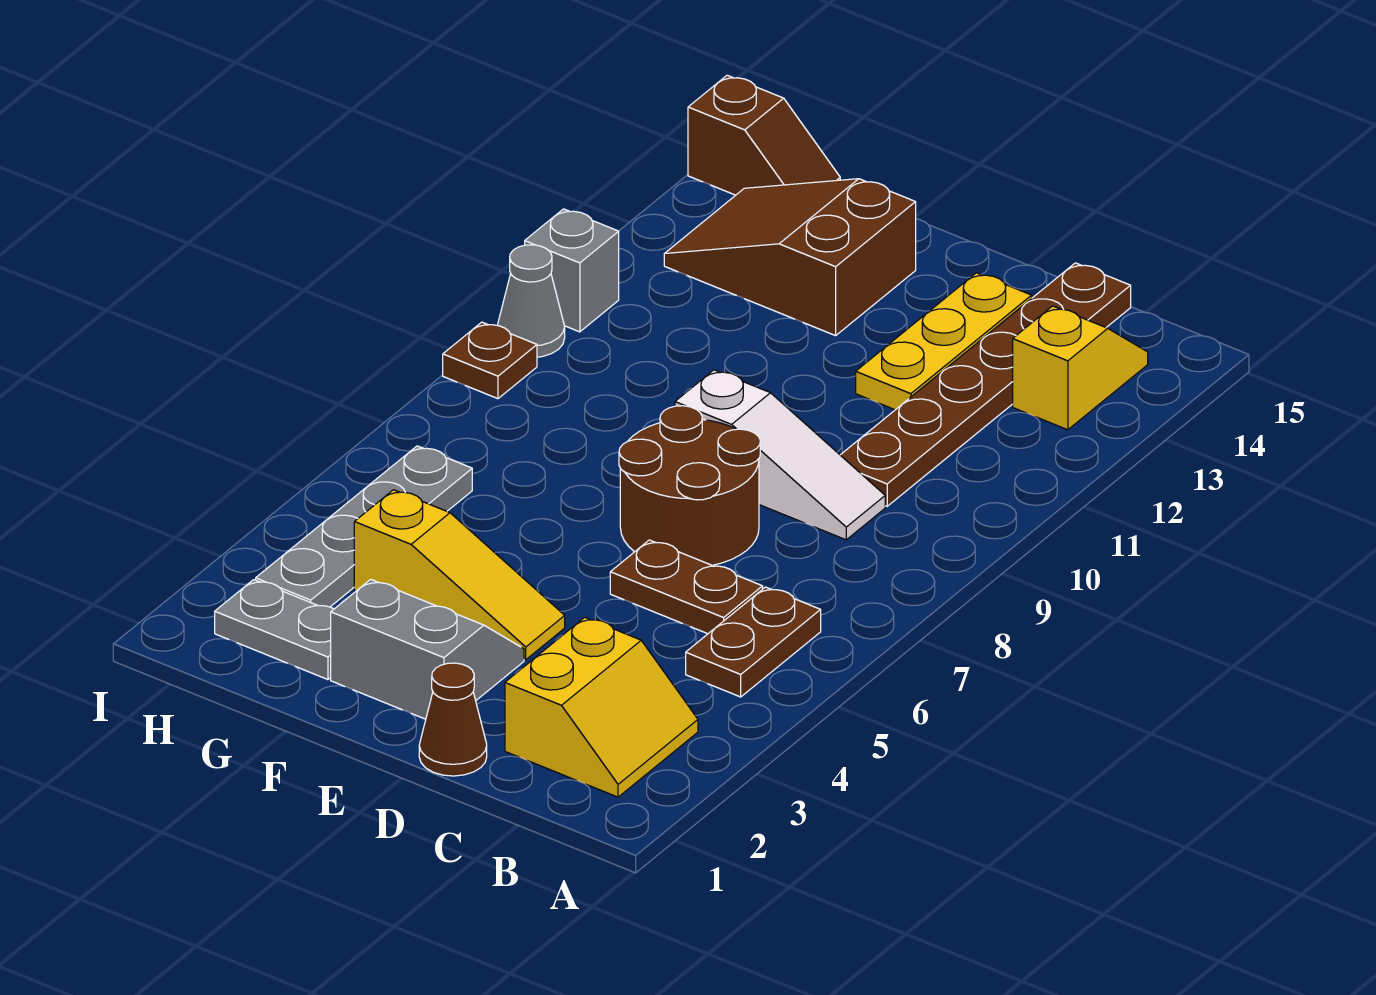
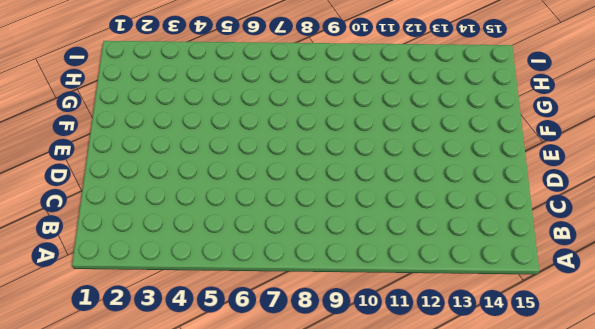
none -> yellow slope B2:C3 level 1 top C
none -> brown plate B5:B6 level 1
none -> yellow slope B13:B14 level 1 top 13

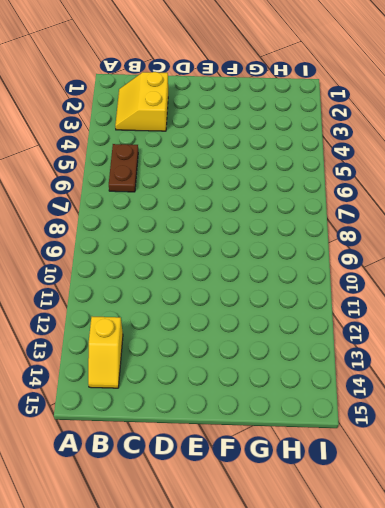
none -> brown plate C6:D6 level 1
none -> white slope C9:E9 level 1 top E
none -> brown plate C10:C15 level 1

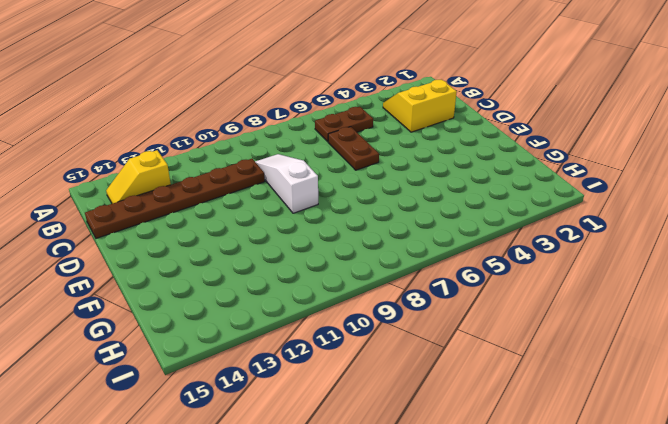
none -> brown cone D1 level 1
none -> brown round brick D7:E8 level 1
none -> yellow plate D12:D14 level 1

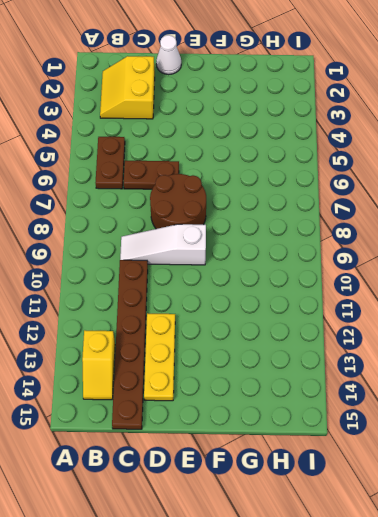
white cone D1 level 1 -> brown cone D1 level 1
none -> grey slope E2:F3 level 1 top 2
none -> yellow slope E4:G4 level 1 top G
none -> brown slope F13:H14 level 1 top F

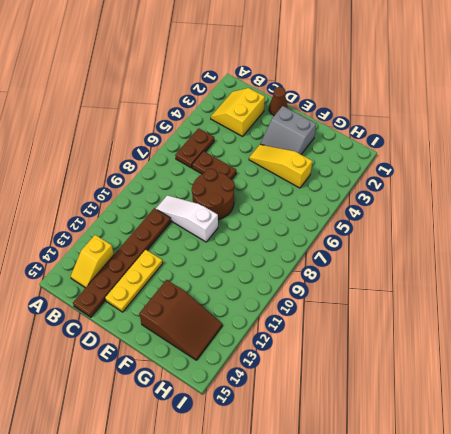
none -> grey plate G2:H2 level 1
none -> grey plate H3:H6 level 1
none -> brown slope H15:I15 level 1 top I

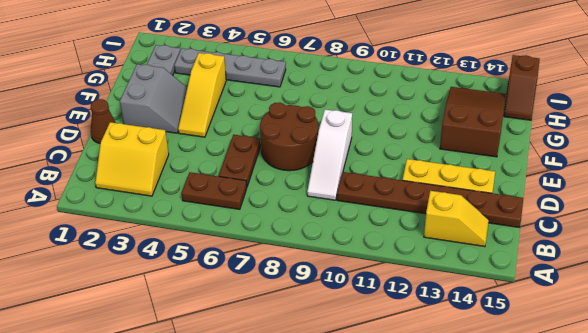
none -> brown plate I9 level 1
none -> grey cone I10 level 1
none -> grey brick I11 level 1

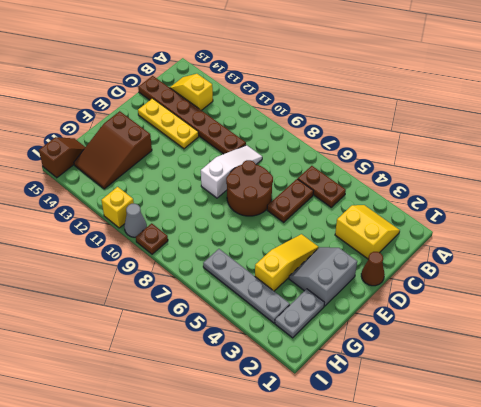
yellow brick I11 level 1 -> grey brick I11 level 1

